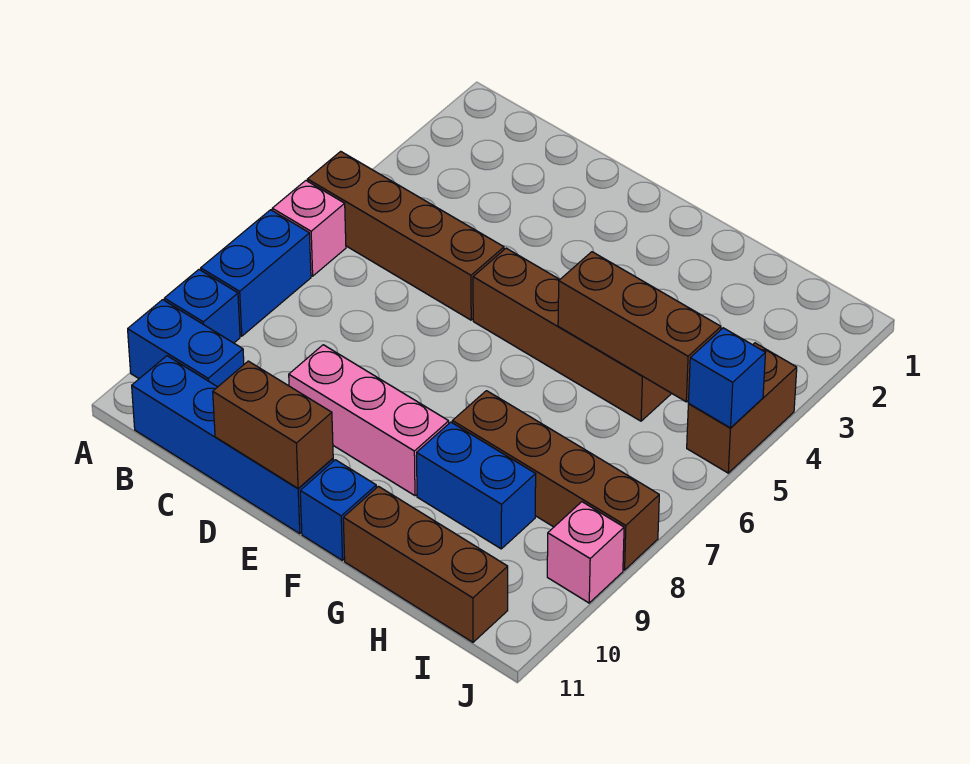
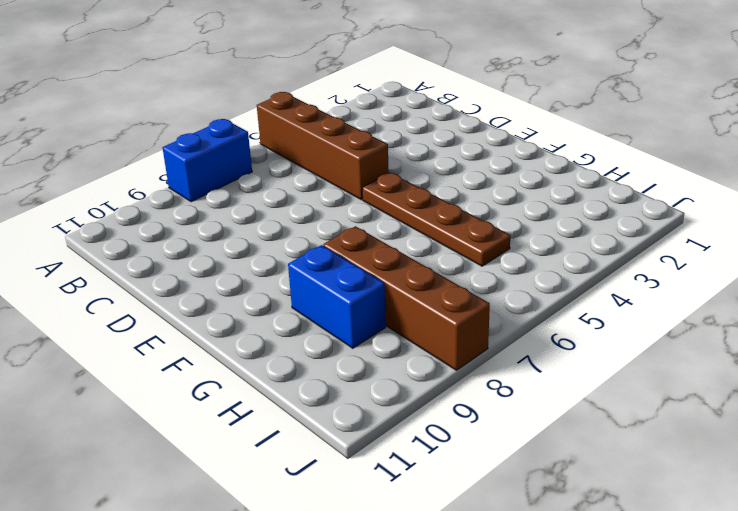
brown plate E5:H5 level 1 -> brown brick E5:H5 level 1
none -> pink brick A6 level 1
none -> blue brick A9 level 1
none -> blue brick A10:B10 level 1

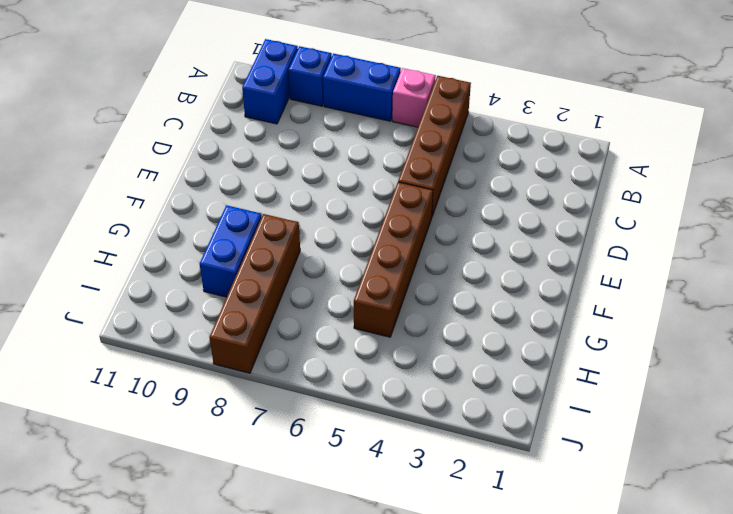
none -> blue brick B11:E11 level 1
none -> pink brick D9:F9 level 1
none -> blue brick F11 level 1

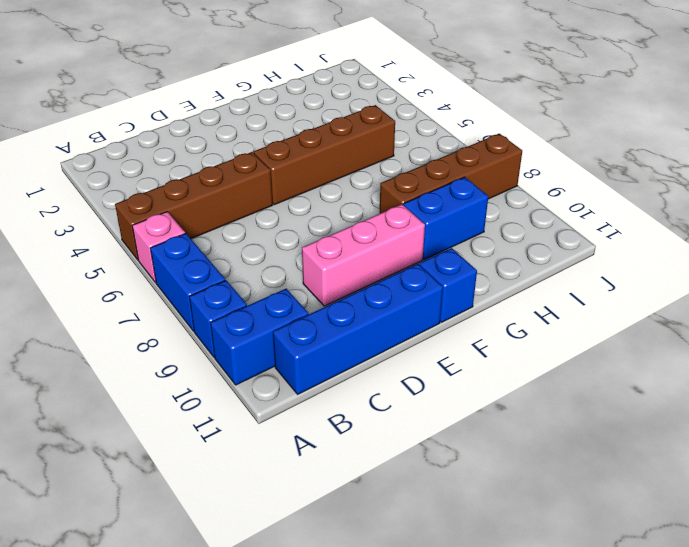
none -> brown brick G11:I11 level 1
none -> brown brick J4:J5 level 1
none -> pink brick J9 level 1

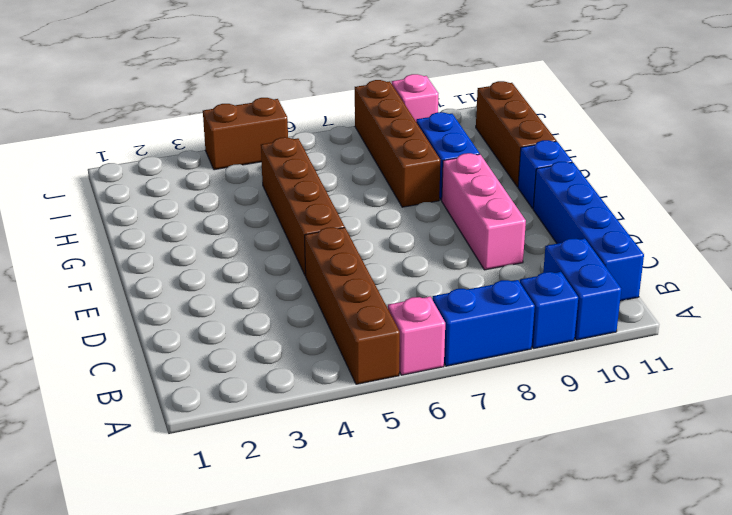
none -> brown brick D11:E11 level 2
none -> brown brick G5:I5 level 2
none -> blue brick J5 level 2

